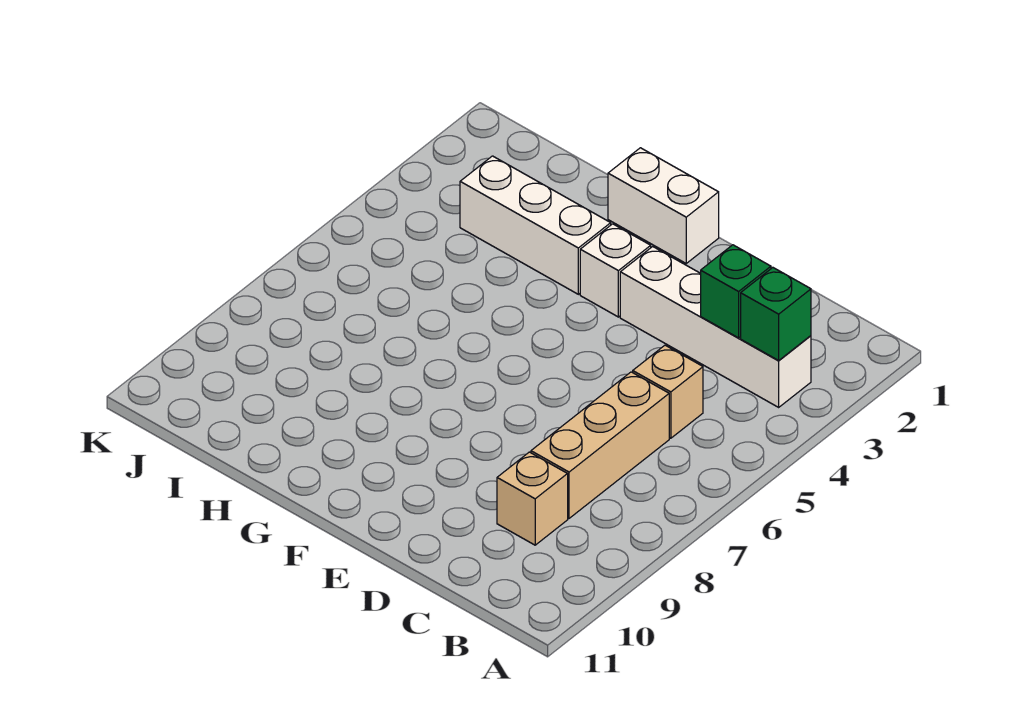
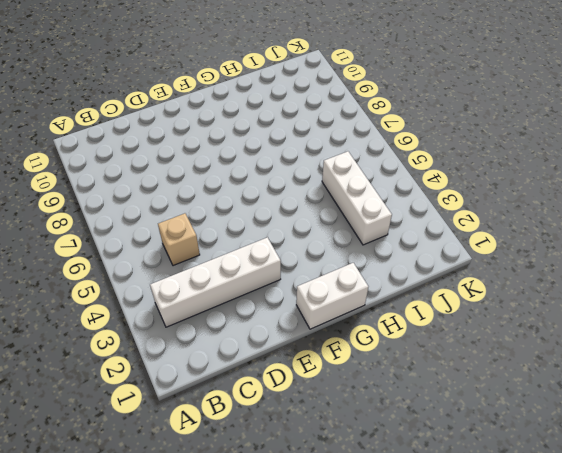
white brick I3:I5 level 1 -> white brick G3:I3 level 1
none -> tan brick C6:C8 level 1
none -> tan brick C9 level 1

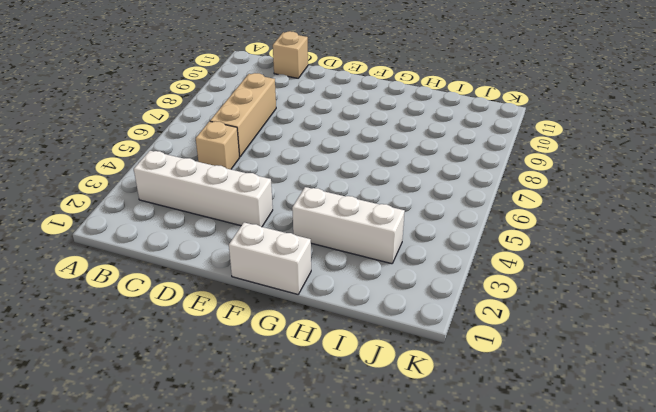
tan brick C11 level 1 -> tan brick C9 level 1
none -> white brick F3 level 1
none -> green brick B3 level 2

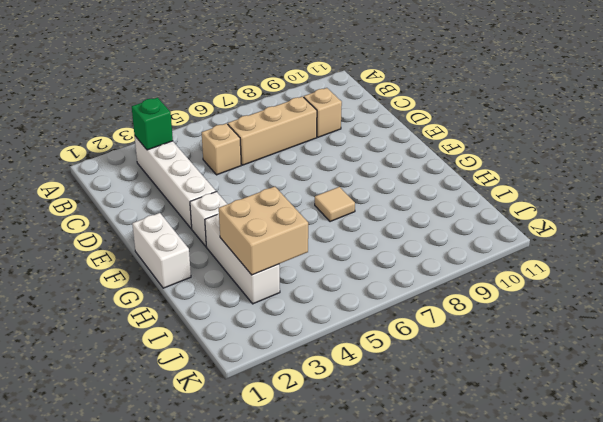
tan tile G7 level 1 -> none
tan brick H3:I4 level 2 -> none
none -> green brick C3 level 2

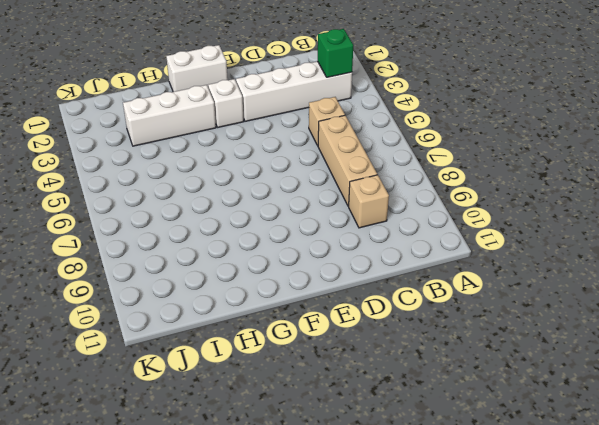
none -> green brick C3 level 2

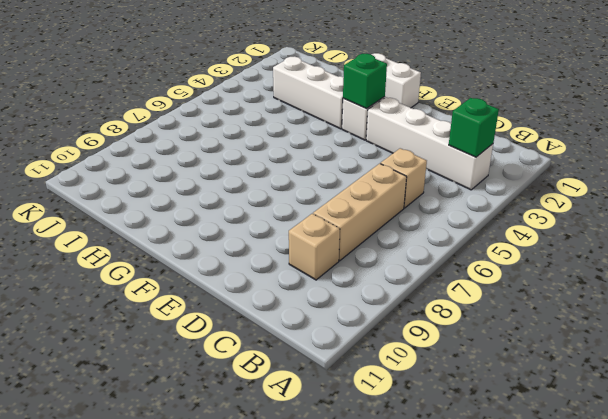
green brick F3 level 2 -> green brick C3 level 2

